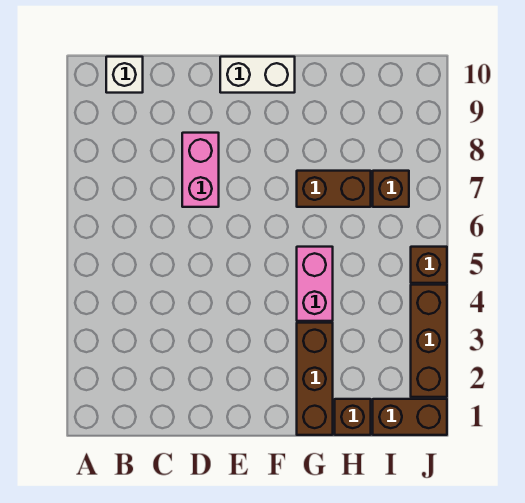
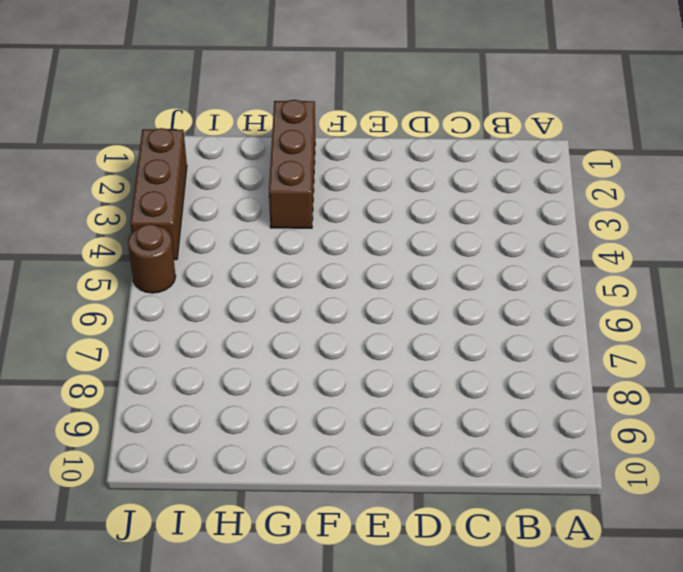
brown round brick J5 level 1 -> brown brick J5 level 1
none -> white brick B10 level 1
none -> pink brick D7:D8 level 1

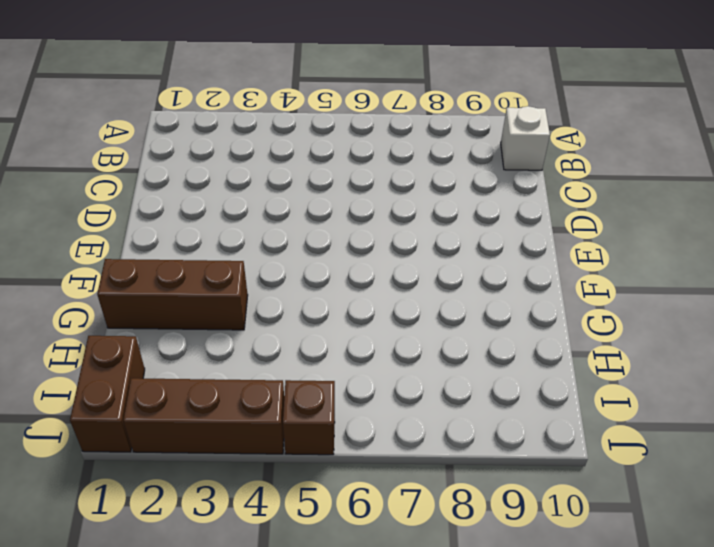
none -> pink brick D7:D8 level 1
none -> white brick E10:F10 level 1

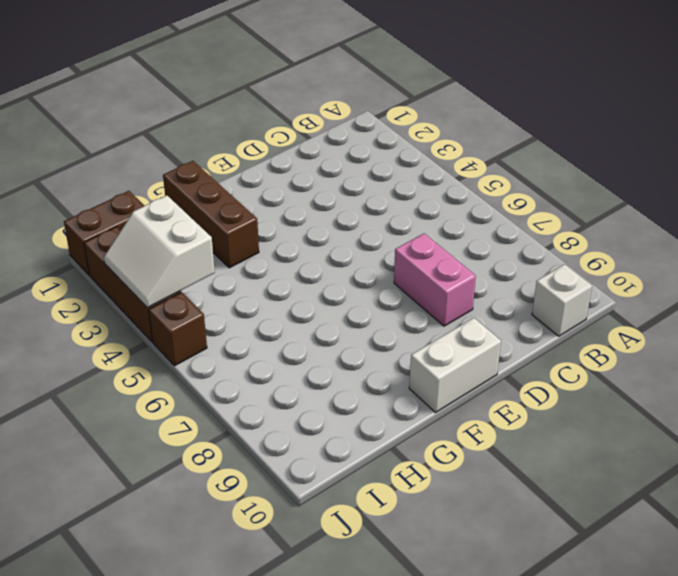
white slope I3:J4 level 2 top I -> none
none -> pink brick G4:G5 level 1
none -> brown brick G7:H7 level 1

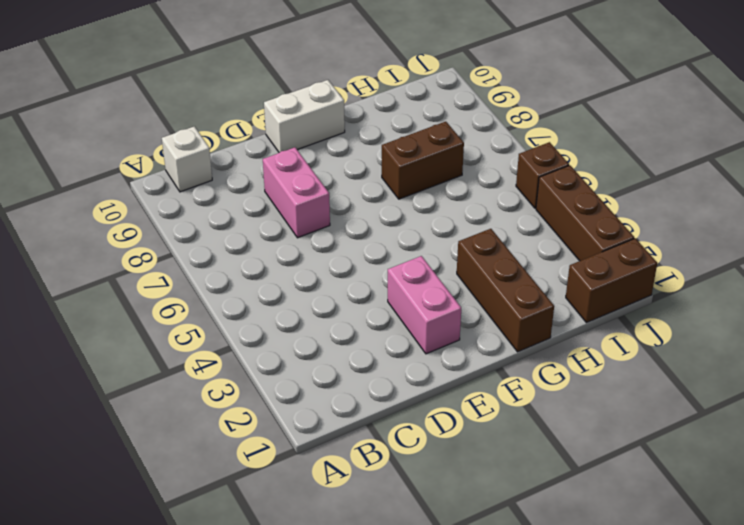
pink brick E2:E3 level 1 -> pink brick G4:G5 level 1
none -> brown brick H1 level 1
none -> brown brick I7 level 1

